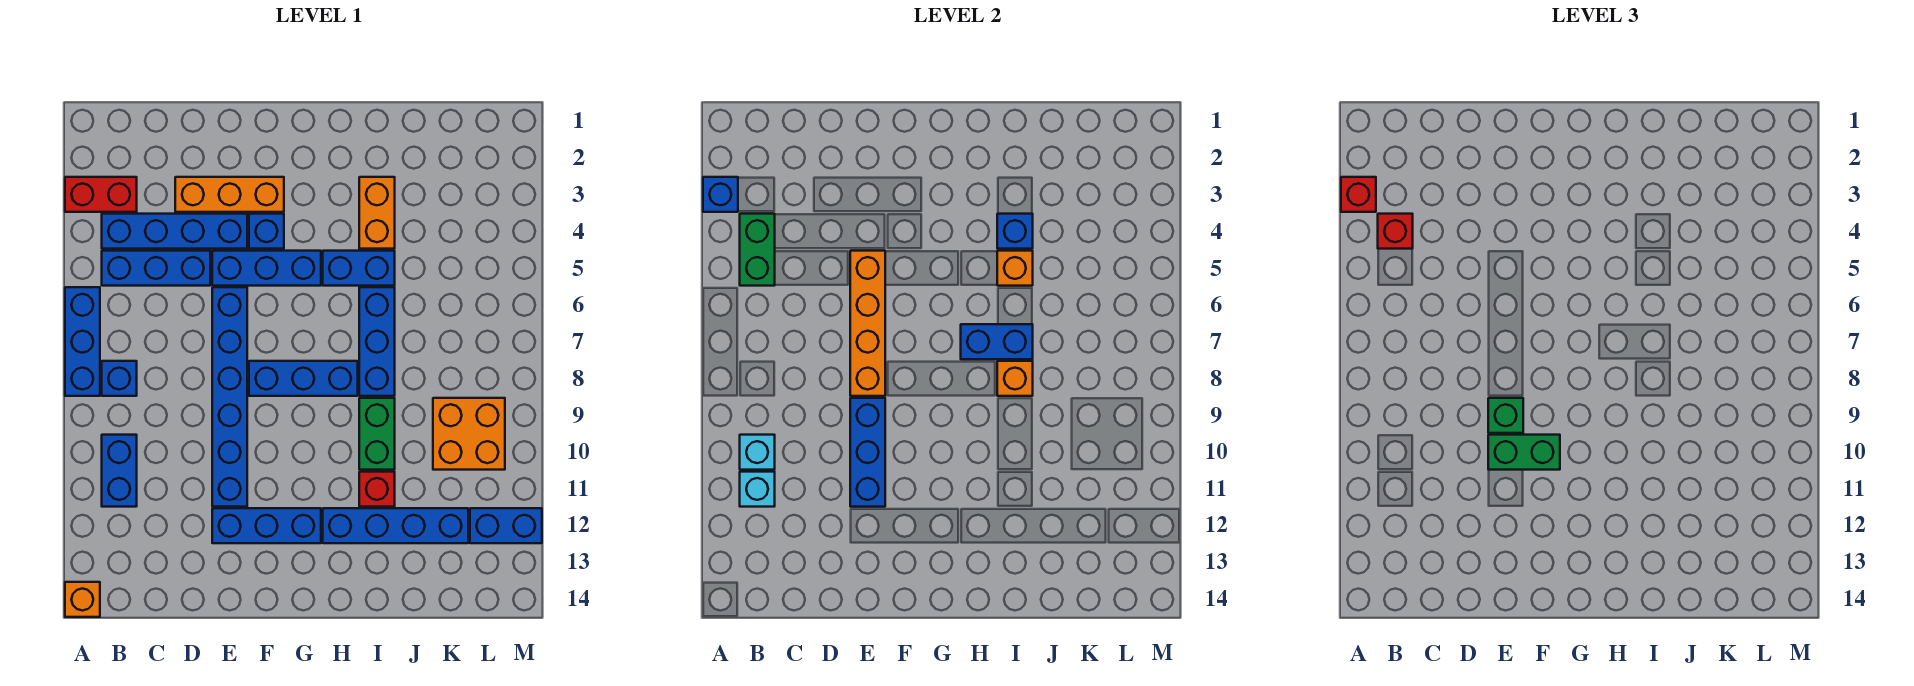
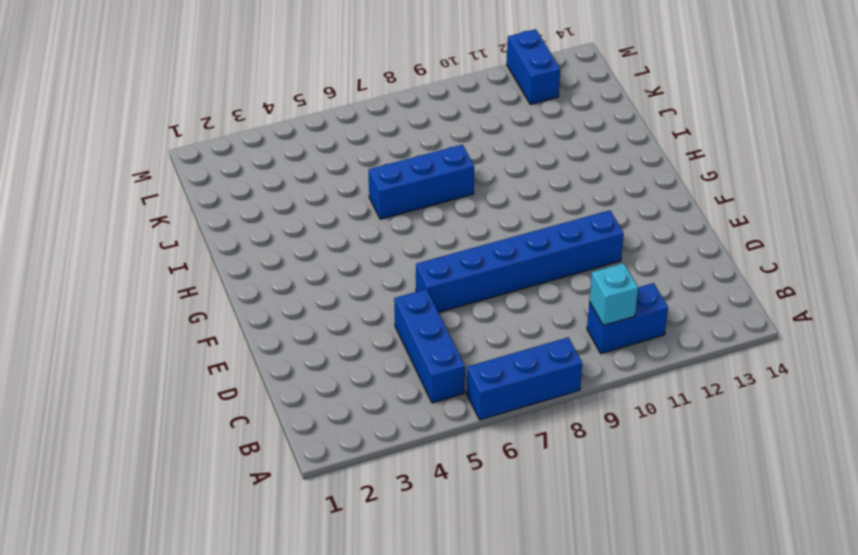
none -> red brick A3:B3 level 1
none -> orange brick A14 level 1
none -> blue brick B4:E4 level 1
none -> blue brick B8 level 1

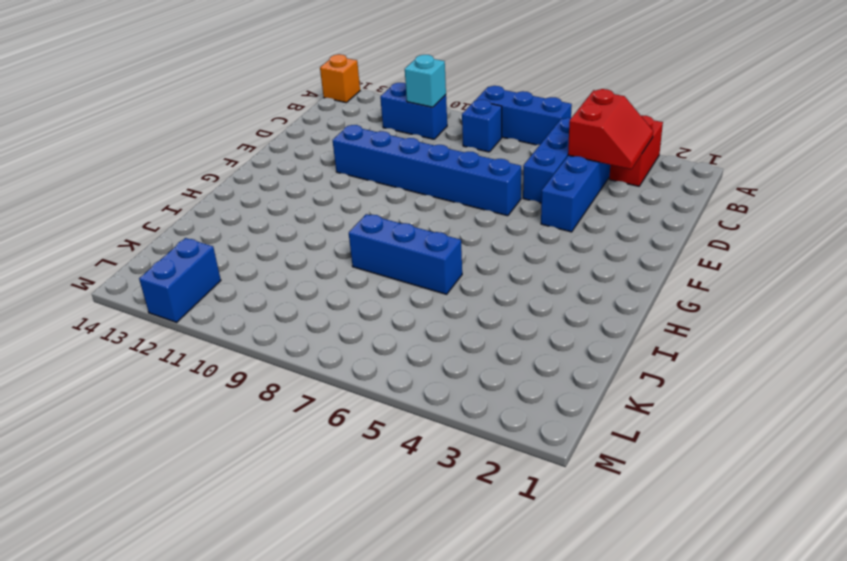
red slope B3:C4 level 2 top 4 -> green brick B4:B5 level 2
none -> orange brick D3:F3 level 1
none -> blue brick E5:G5 level 1
none -> blue brick E12:G12 level 1
none -> blue brick F4 level 1

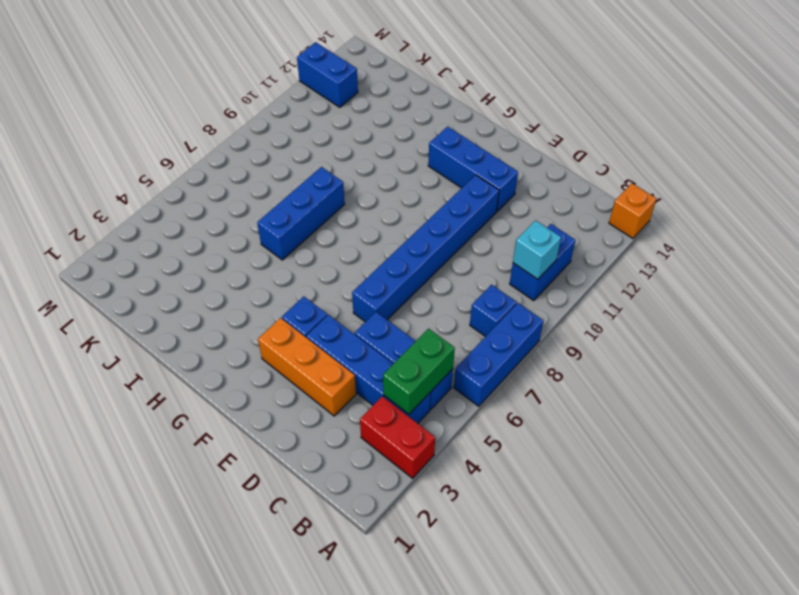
none -> blue brick E5:G5 level 1
none -> blue brick F8:H8 level 1
none -> blue brick H5:I5 level 1
none -> blue brick H12:K12 level 1

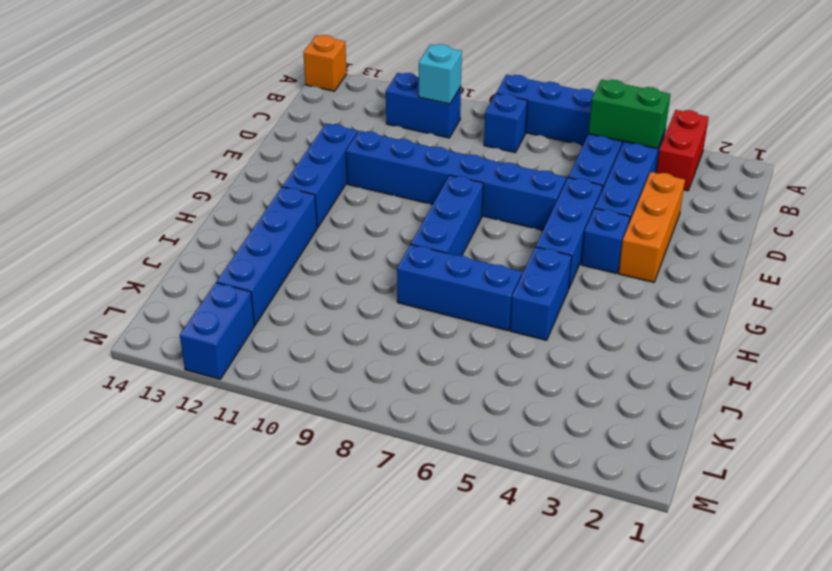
none -> orange brick I3:I4 level 1
none -> green brick I9:I10 level 1
none -> red brick I11 level 1
none -> orange brick K9:L10 level 1

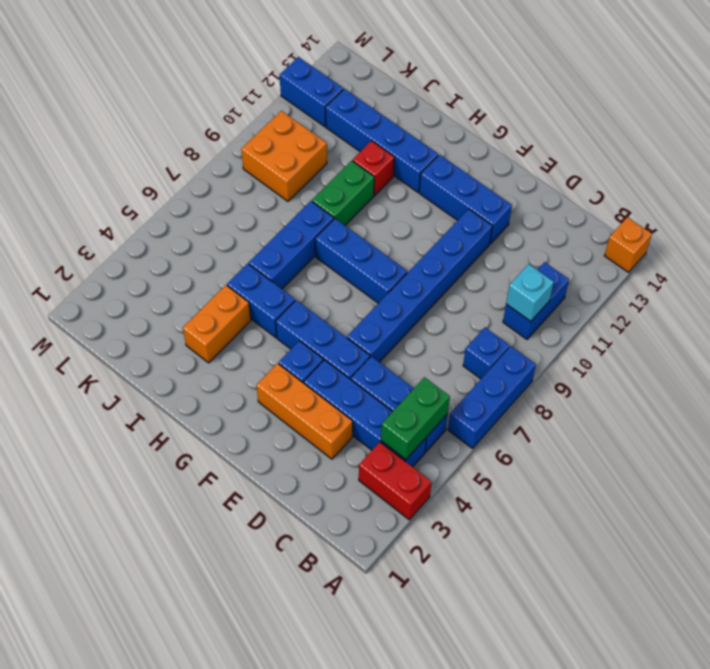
none -> blue brick A3 level 2
none -> cyan brick B11 level 2
none -> orange brick E5:E8 level 2
none -> blue brick E9:E11 level 2

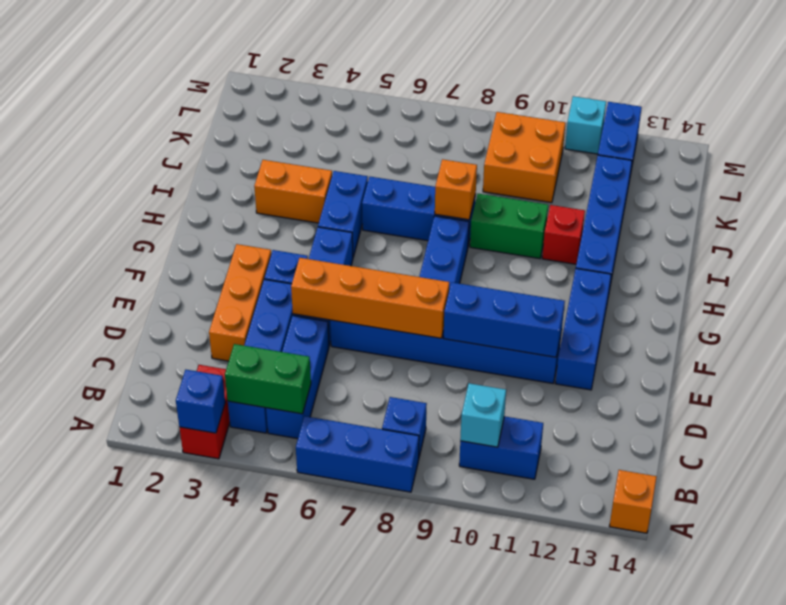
cyan brick M11 level 1 -> cyan brick B11 level 2
none -> blue brick H7:I7 level 2
none -> blue brick I4 level 2
none -> orange brick I5 level 2
none -> red brick A3 level 3

